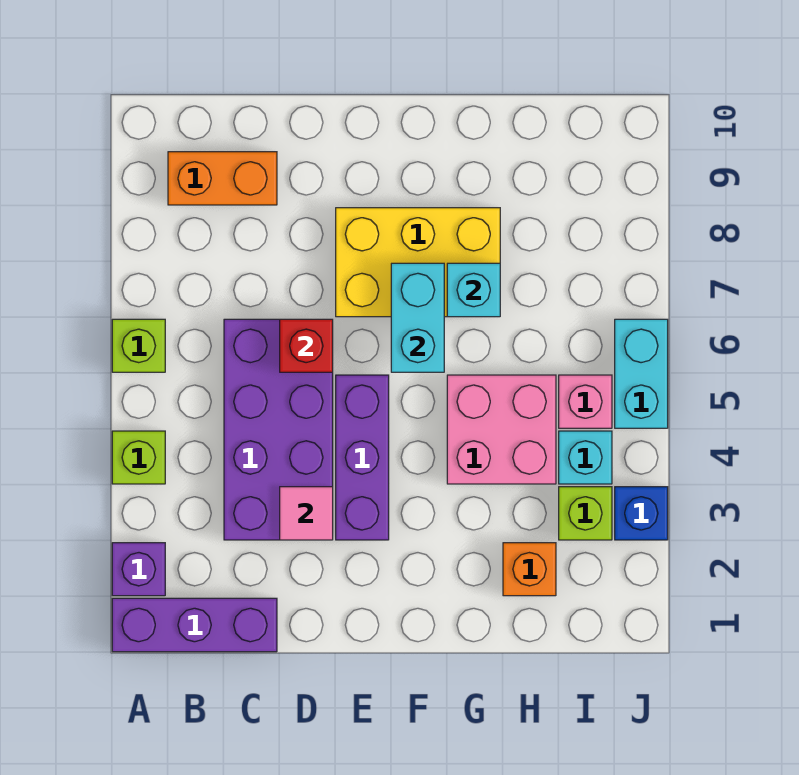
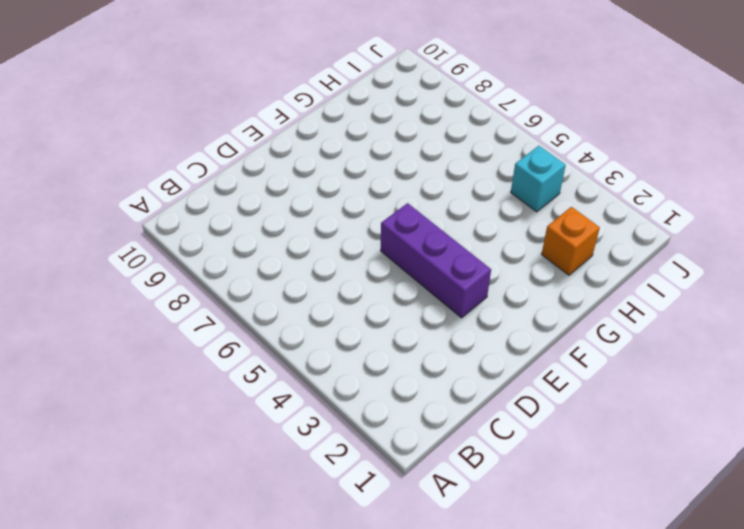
none -> purple brick A1:C1 level 1
none -> purple brick A2 level 1
none -> lime brick A4 level 1

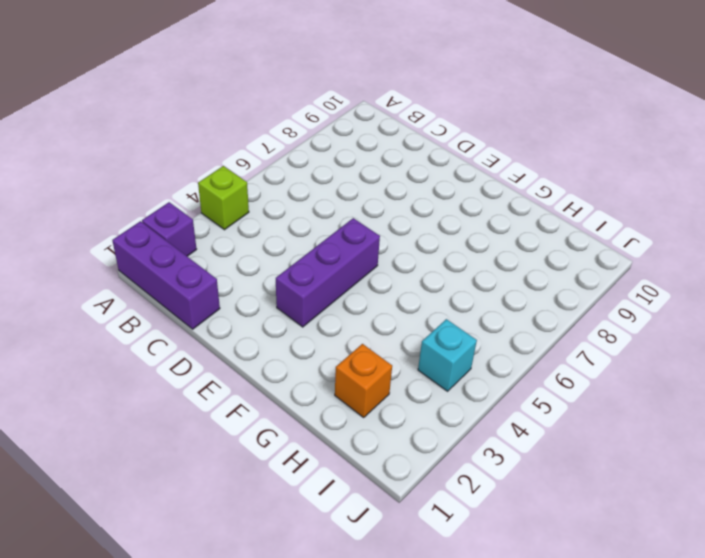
none -> lime brick A6 level 1
none -> orange brick B9:C9 level 1
none -> purple brick C3:D6 level 1

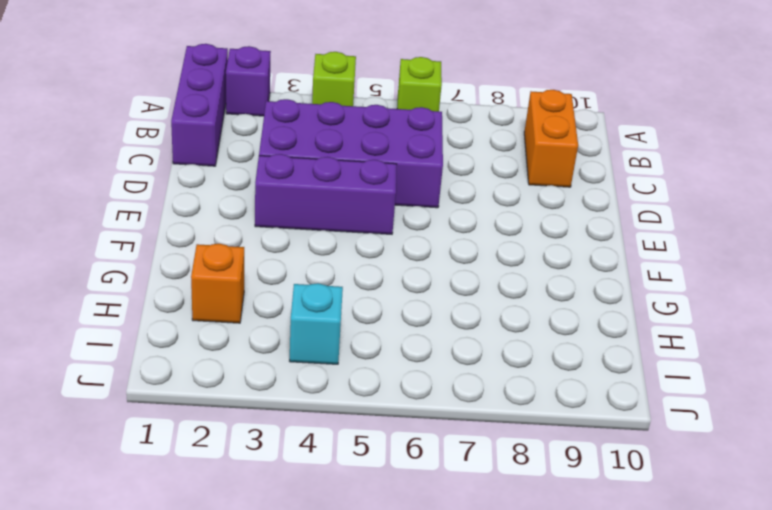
none -> yellow brick E7:G8 level 1
none -> pink brick G4:H5 level 1
none -> lime brick I3 level 1

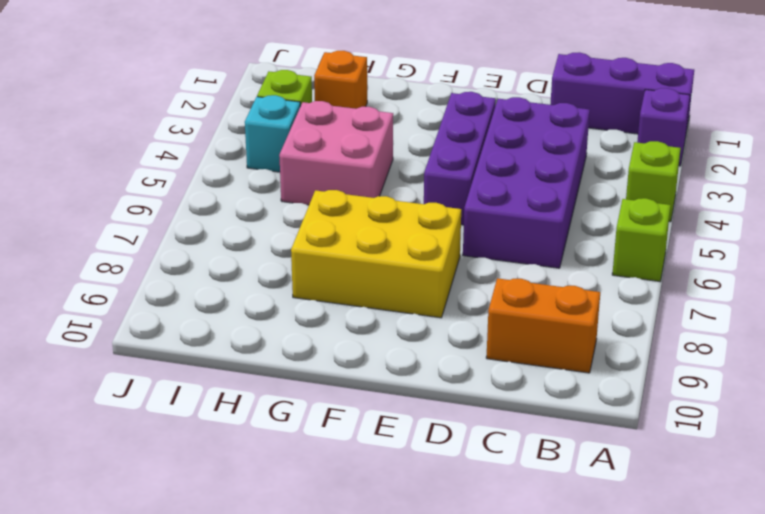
none -> pink brick I5 level 1
none -> blue brick J3 level 1
none -> cyan brick J5:J6 level 1

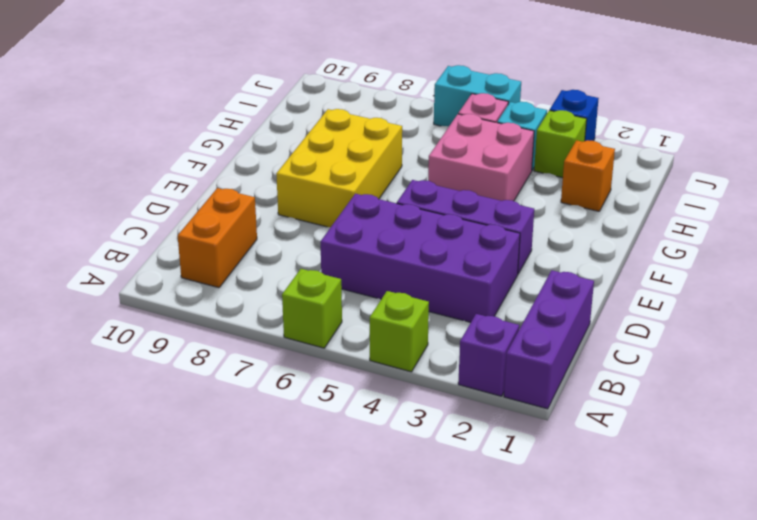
none -> pink tile D3 level 2
none -> red brick D6 level 2
none -> cyan brick F6:F7 level 2

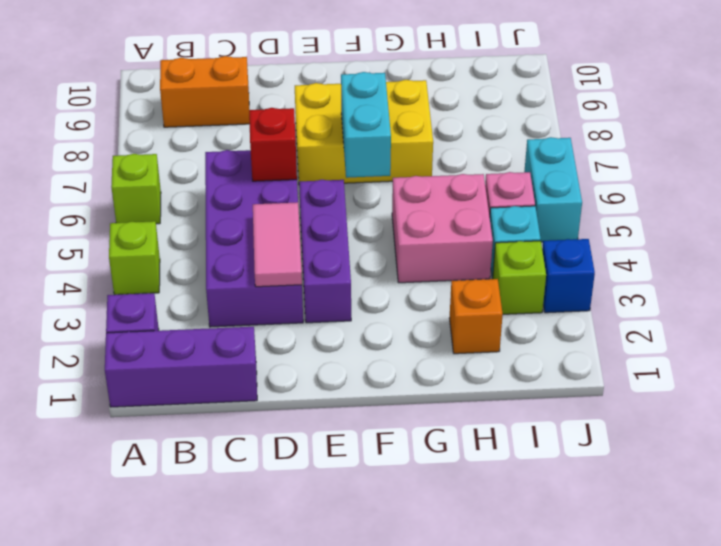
pink tile D3:D4 level 2 -> pink tile D3 level 2
none -> cyan brick G7 level 2

